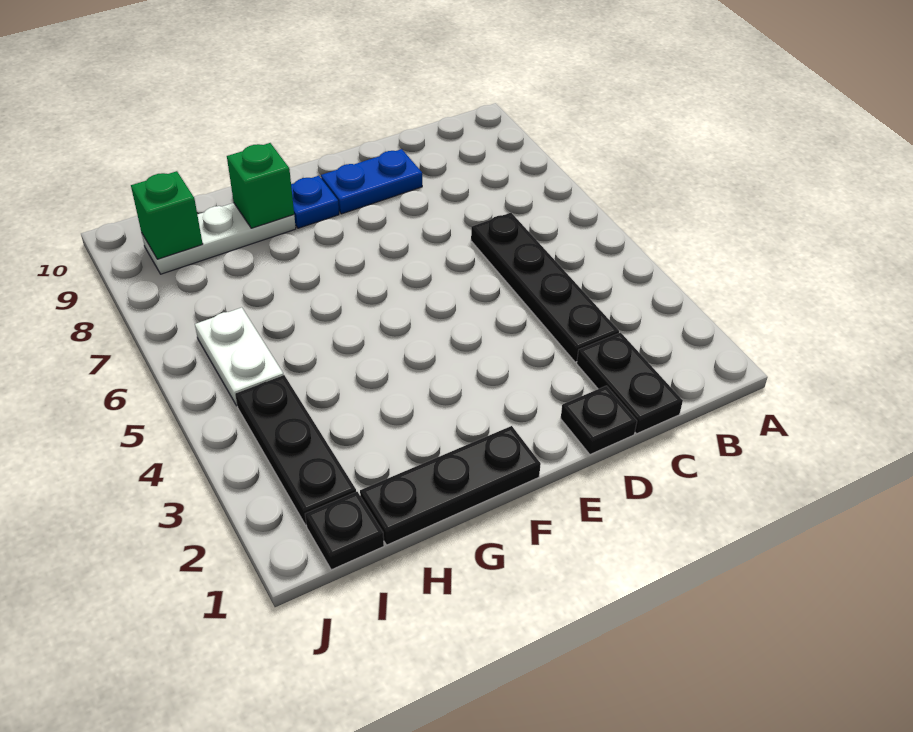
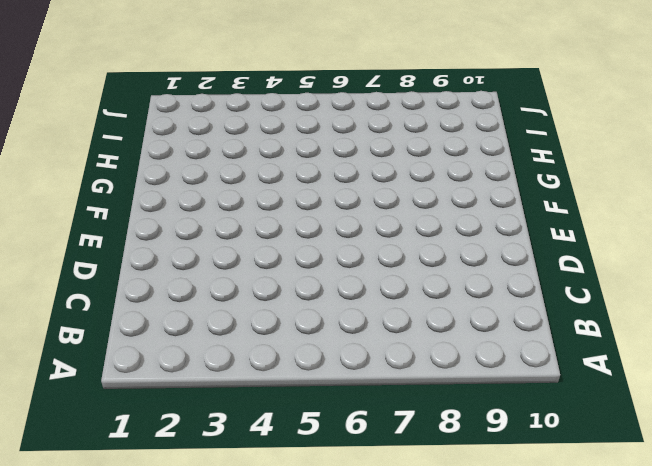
none -> black plate C1:C2 level 1
none -> black plate C3:C6 level 1
none -> black plate D1 level 1

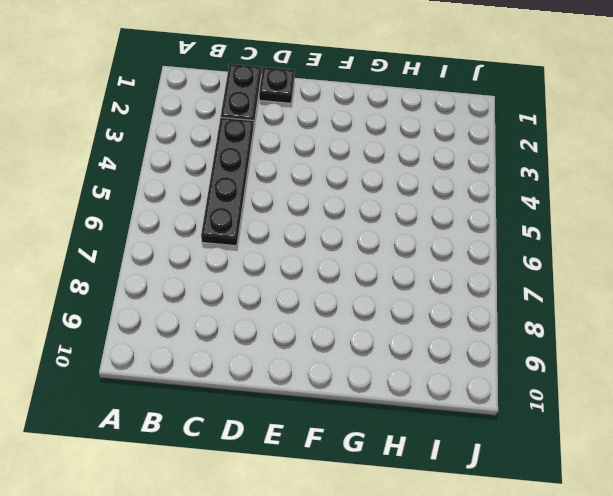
none -> blue plate D9:E9 level 1
none -> black plate F1:H1 level 1
none -> blue plate F9 level 1

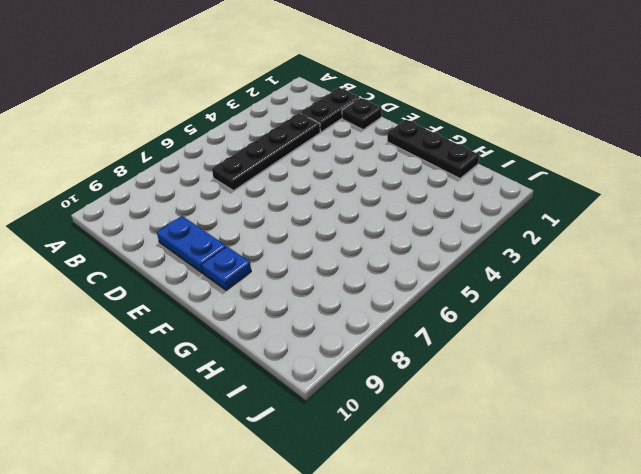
none -> white plate G9:I9 level 1
none -> black plate I1 level 1
none -> black plate I2:I4 level 1

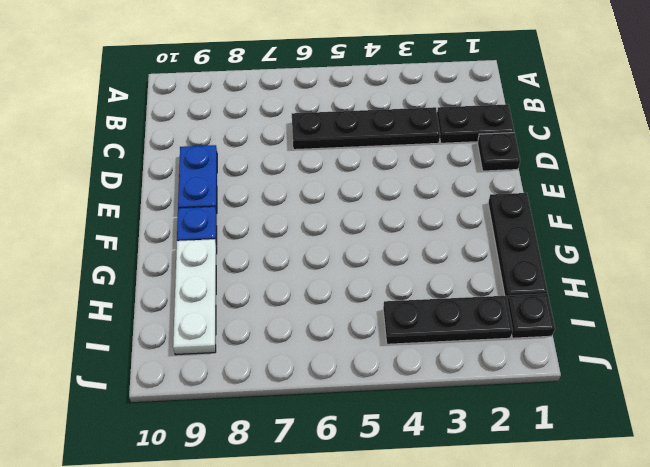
none -> white plate I5:I6 level 1
none -> green brick G9 level 2
none -> green brick I9 level 2

